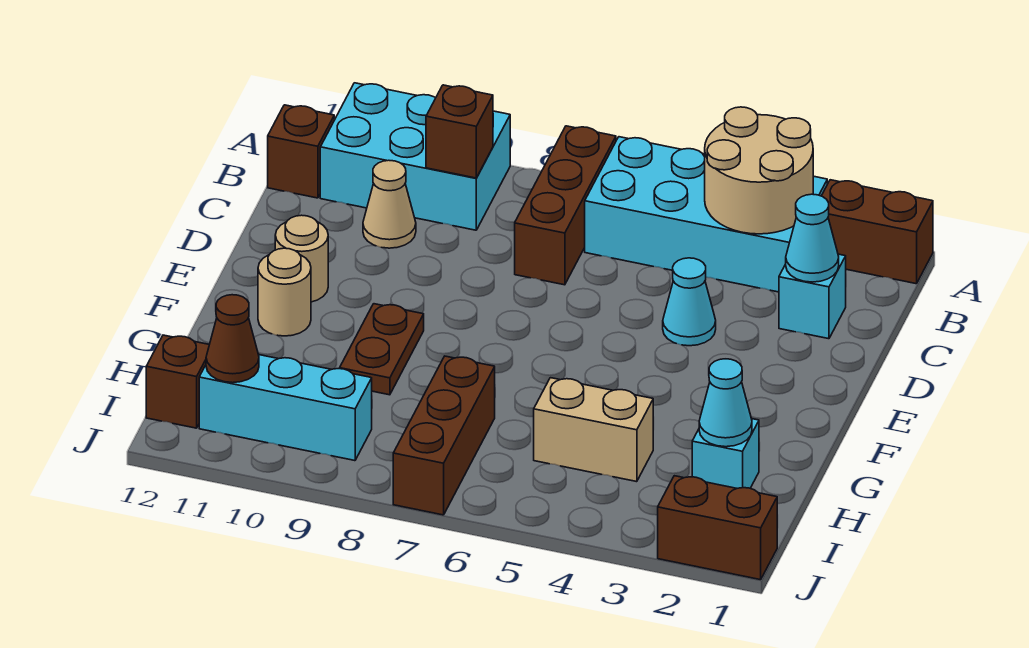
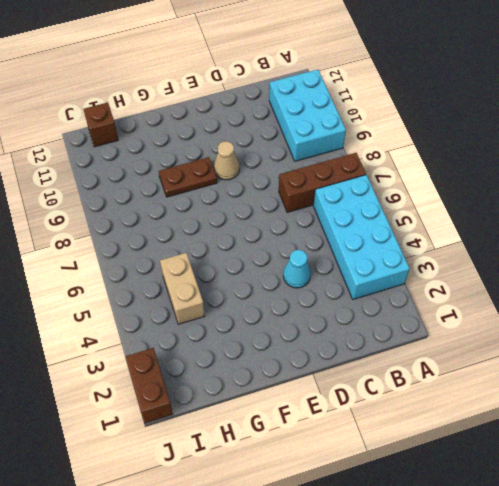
tan cone E9 level 1 -> tan cone C10 level 1
none -> brown brick A1:A2 level 1
none -> brown brick B12 level 1
none -> cyan brick C2 level 1

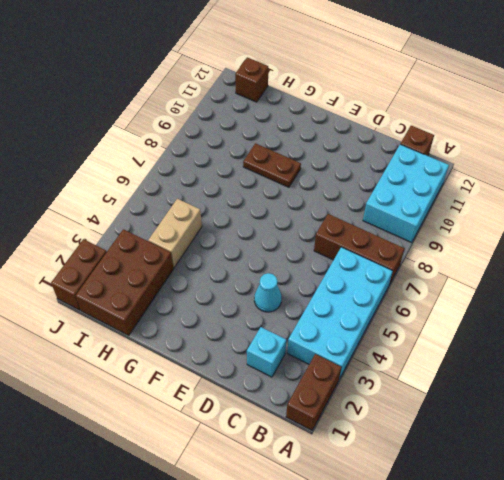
brown brick H1:I3 level 1 -> cyan brick H2 level 1
none -> tan cone C10 level 1
none -> tan round brick E11 level 1
none -> tan round brick F11 level 1

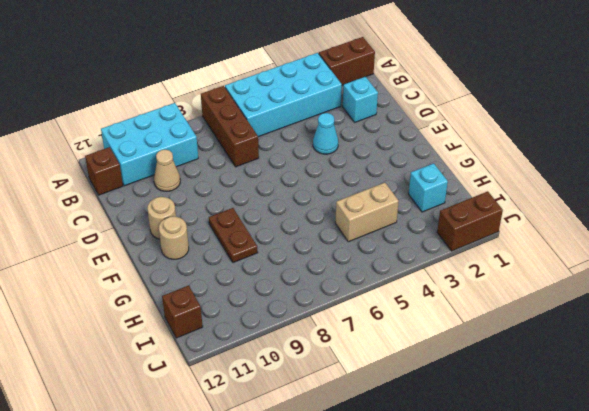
none -> brown brick H7:J7 level 1
none -> cyan brick I9:I11 level 1
none -> tan round brick A3:B4 level 2

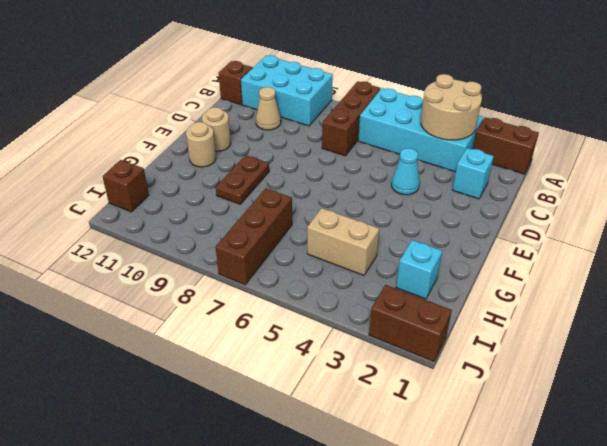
none -> cyan brick I9:I11 level 1
none -> brown brick B9 level 2
none -> cyan cone C2 level 2

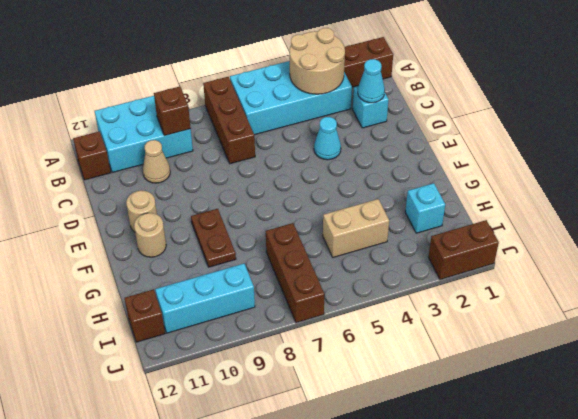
none -> cyan cone H2 level 2
none -> brown cone I11 level 2

